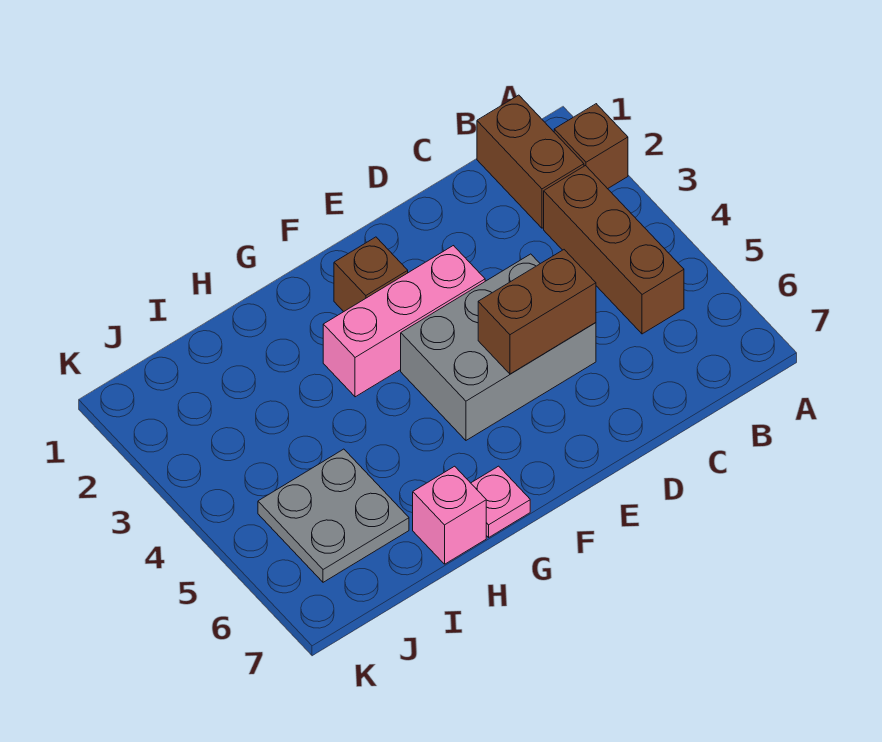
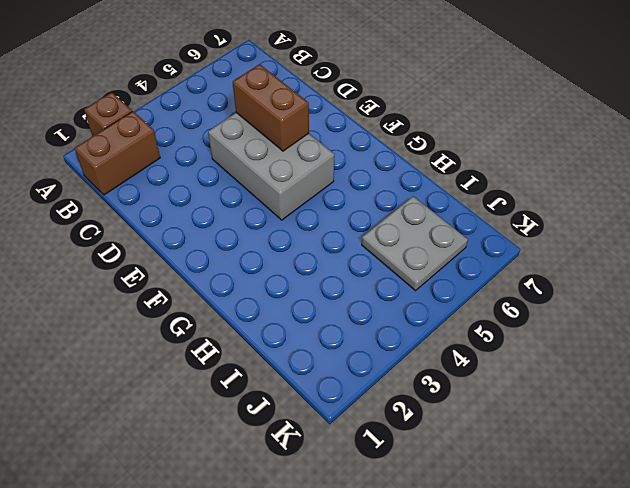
none -> brown brick B3:B5 level 1
none -> pink brick E3:G3 level 1

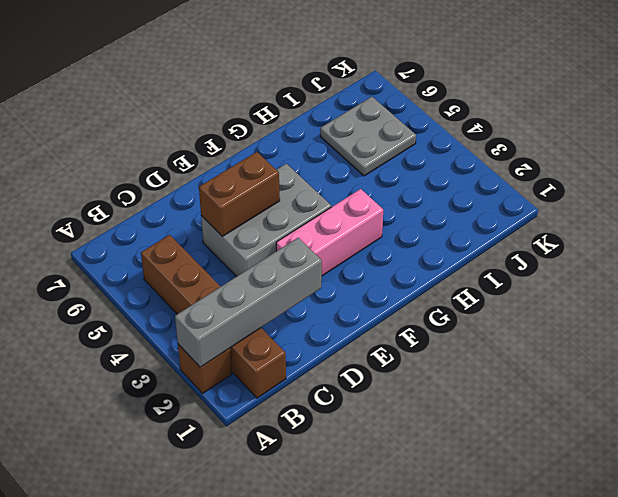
grey brick A2:D2 level 2 -> none
none -> brown brick F2 level 1
none -> pink plate G7 level 1

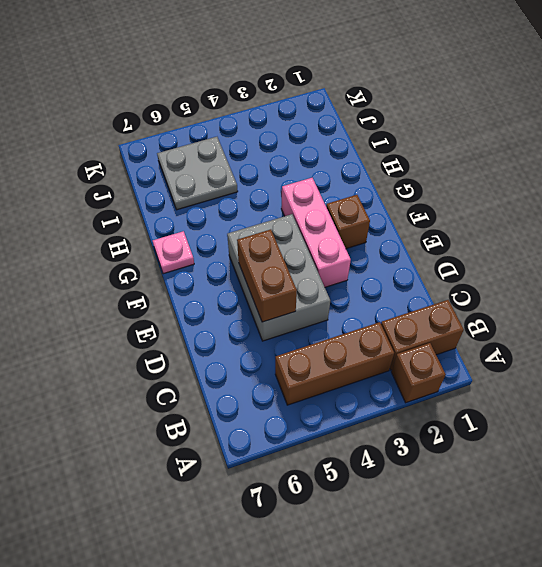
none -> pink brick H7 level 1

